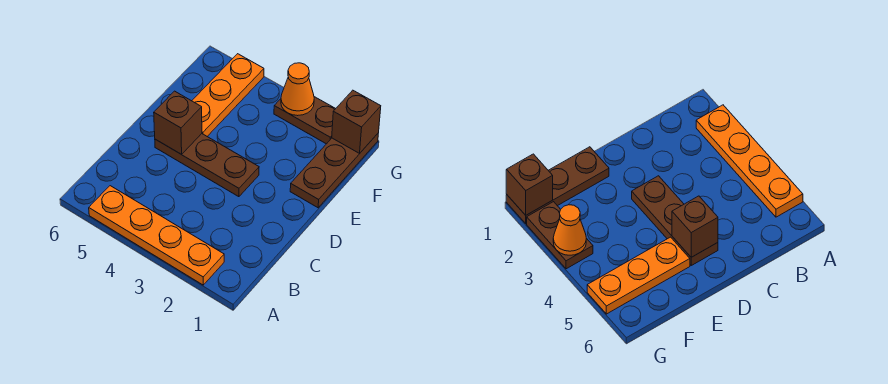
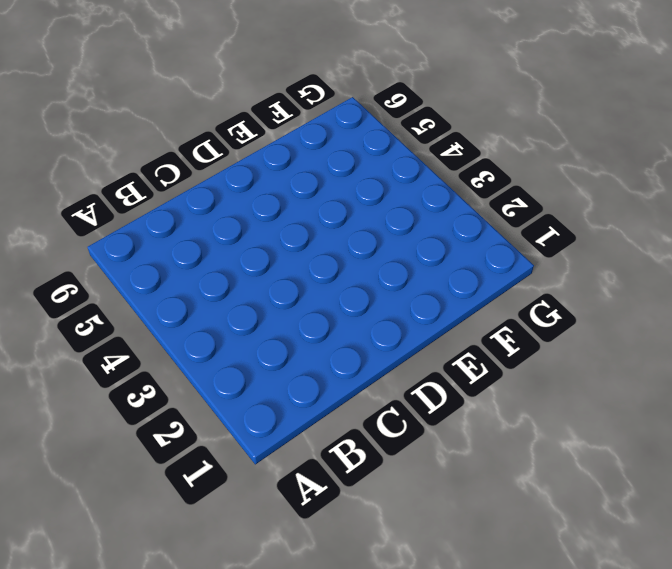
none -> orange plate A2:A5 level 1
none -> brown plate D3:D5 level 1

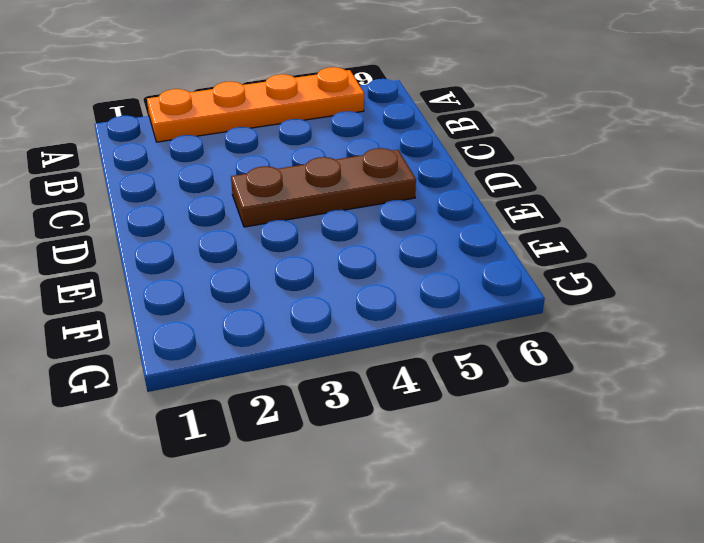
none -> brown plate E1:G1 level 1
none -> orange plate E5:G5 level 1

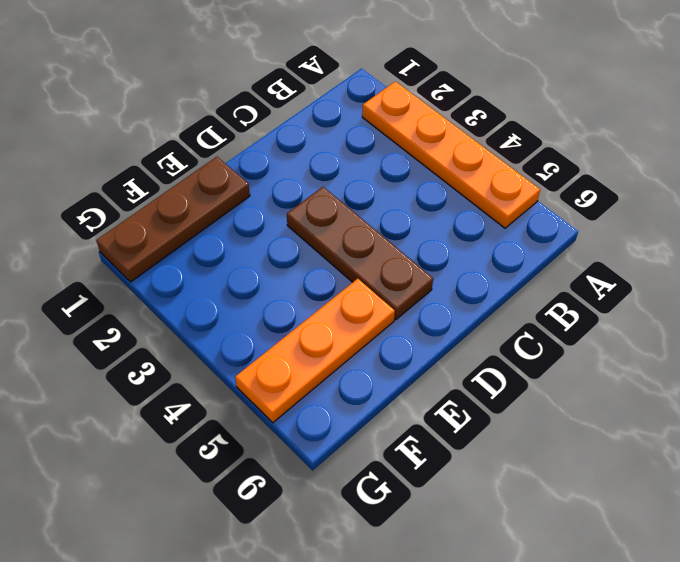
none -> brown plate G2:G3 level 1
none -> brown brick D5 level 2

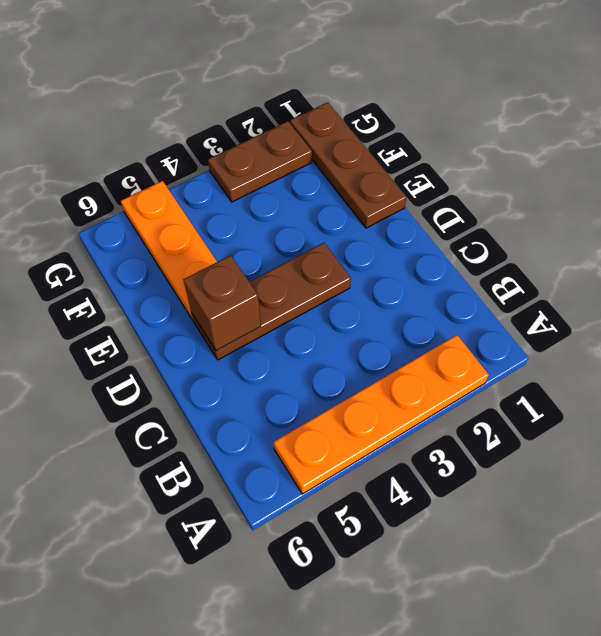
none -> brown brick G1 level 2
none -> orange cone G3 level 2

